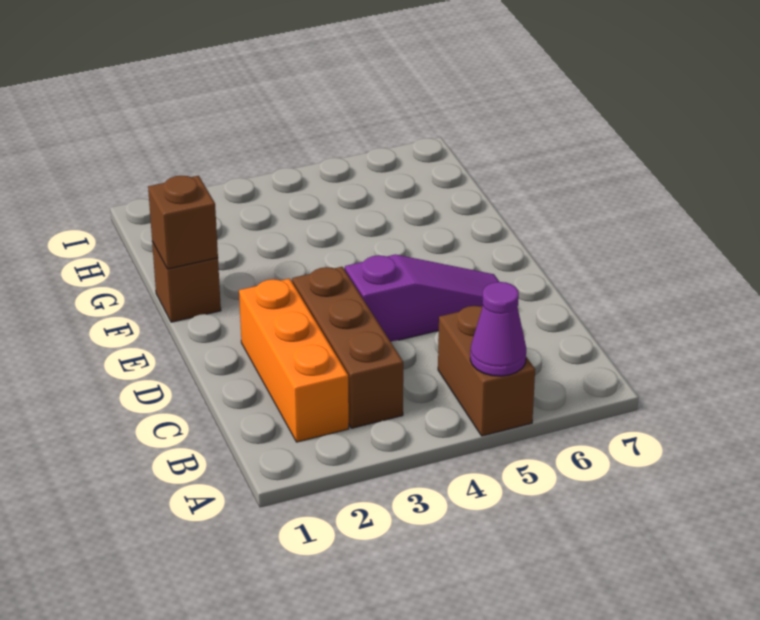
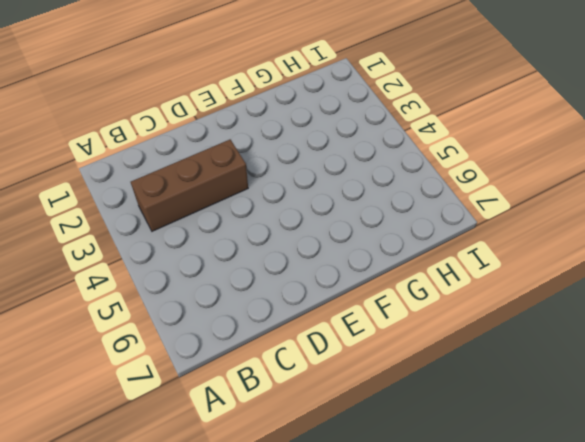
none -> brown brick A5:B5 level 1
none -> orange brick B2:D2 level 1

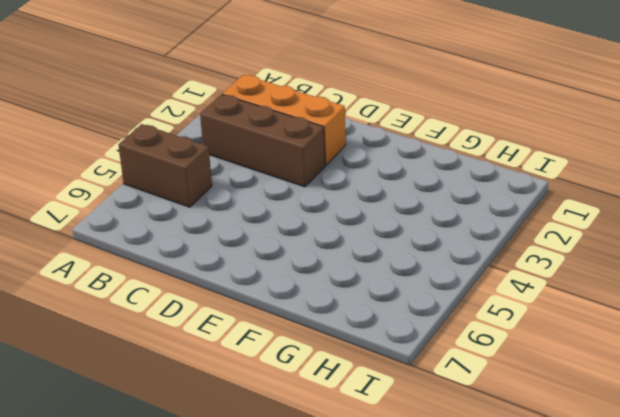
none -> purple slope D4:D6 level 1 top 4
none -> brown brick F1 level 1

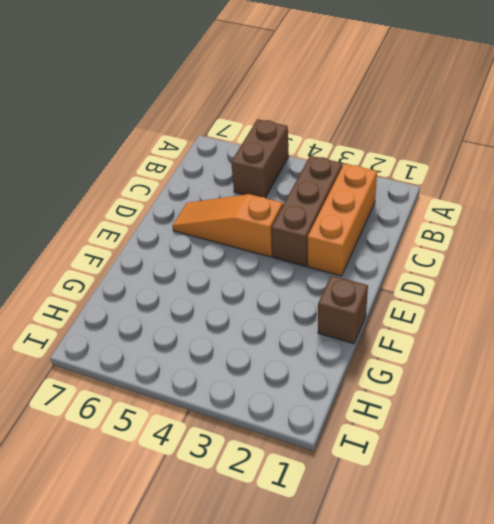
orange slope D4:D6 level 1 top 4 -> purple slope D4:D6 level 1 top 4
none -> purple cone A5 level 2
none -> brown brick F1 level 2

